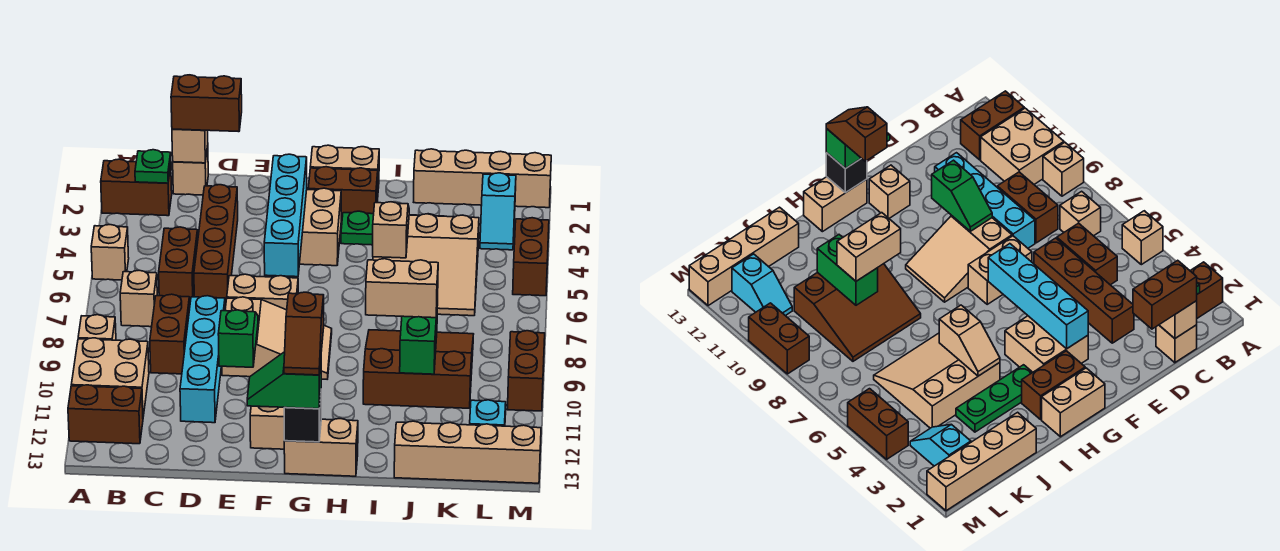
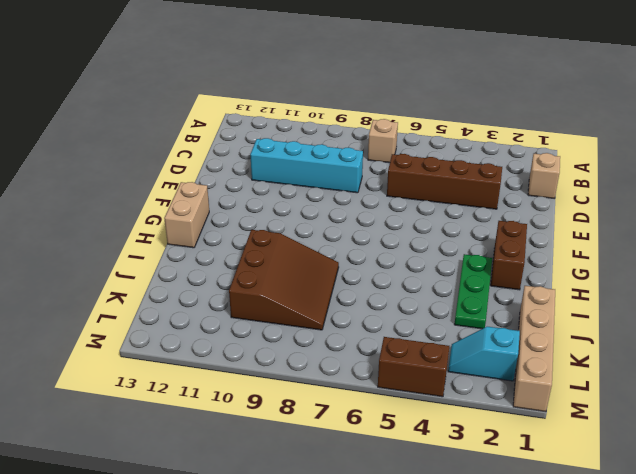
none -> brown brick A2:B2 level 1
none -> tan brick A5 level 1
none -> tan brick A9 level 1
none -> tan brick A10:B11 level 1

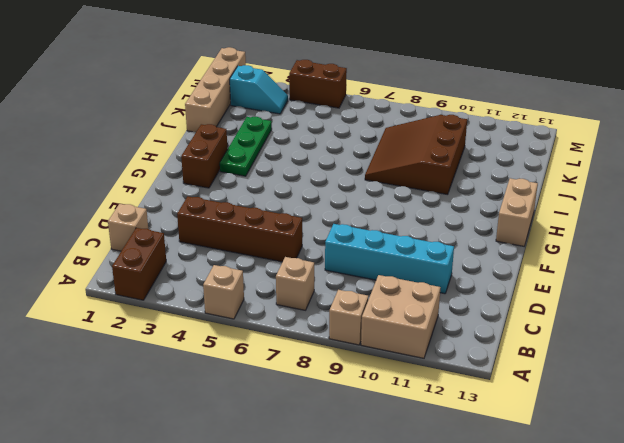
none -> brown brick A12:B12 level 1
none -> brown brick C5:C6 level 1
none -> brown brick C8:C9 level 1
none -> tan brick E7:F7 level 1

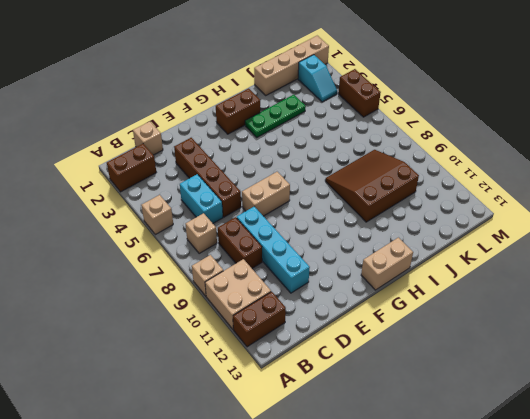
cyan brick C5:C6 level 1 -> brown brick C5:C6 level 1
none -> tan slope E8:G9 level 1 top E
none -> tan brick F3:G4 level 1
none -> tan brick F12 level 1
none -> tan brick G1:H1 level 1

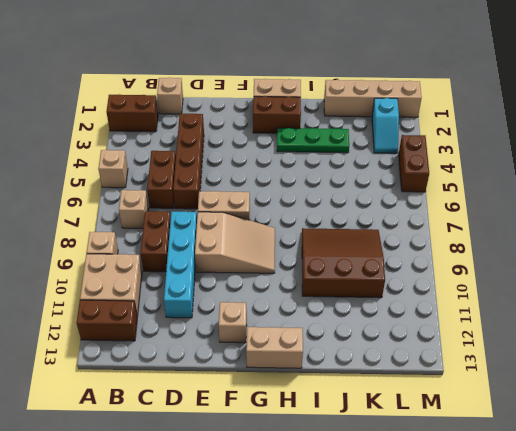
none -> tan brick F3:G4 level 1
none -> tan slope I4:K6 level 1 top 4
none -> tan brick J13:M13 level 1
none -> cyan slope L11:L12 level 1 top 12

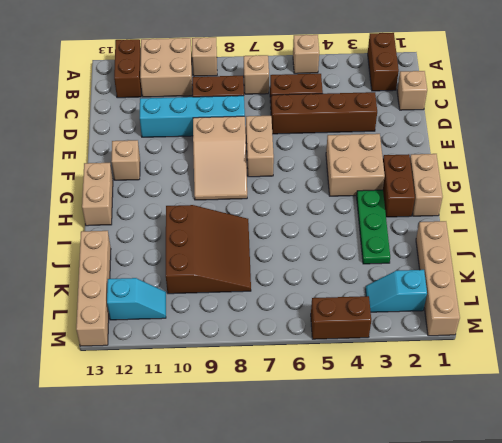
none -> tan slope I4:K6 level 1 top 4
none -> brown brick M9:M10 level 1
none -> green plate B2 level 2
none -> tan brick C1 level 2

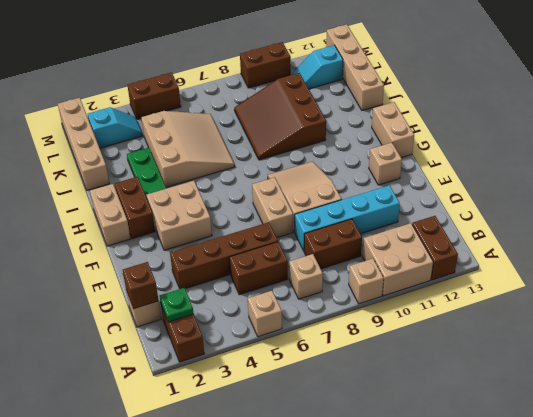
brown brick C1 level 2 -> tan brick C1 level 2
none -> green slope E9:E10 level 2 top 10
none -> cyan brick F3:F6 level 2
none -> black brick G13 level 2
none -> tan slope I4:I5 level 2 top 5

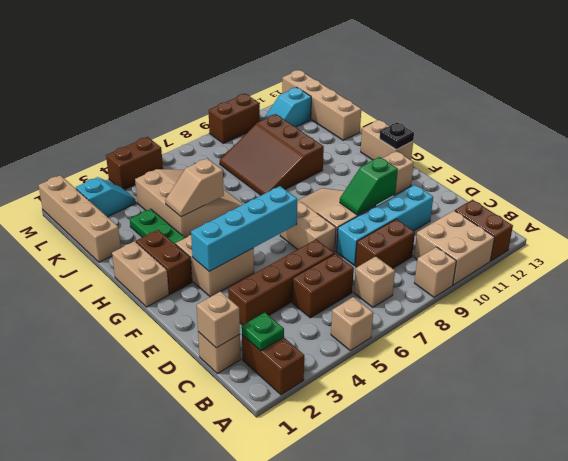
black plate G13 level 2 -> black brick G13 level 2
none -> green brick J9:J10 level 2
none -> brown brick C1:D1 level 3
none -> green slope F13:G13 level 3 top G
none -> tan brick I9:J9 level 3

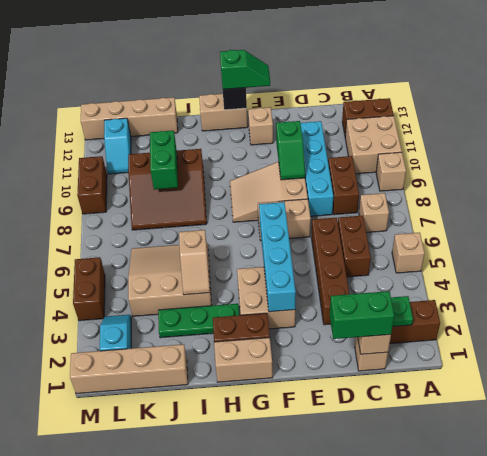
green brick C1:D1 level 3 -> brown brick C1:D1 level 3
none -> tan brick I9:J9 level 3
none -> brown slope G12:G13 level 4 top 12

